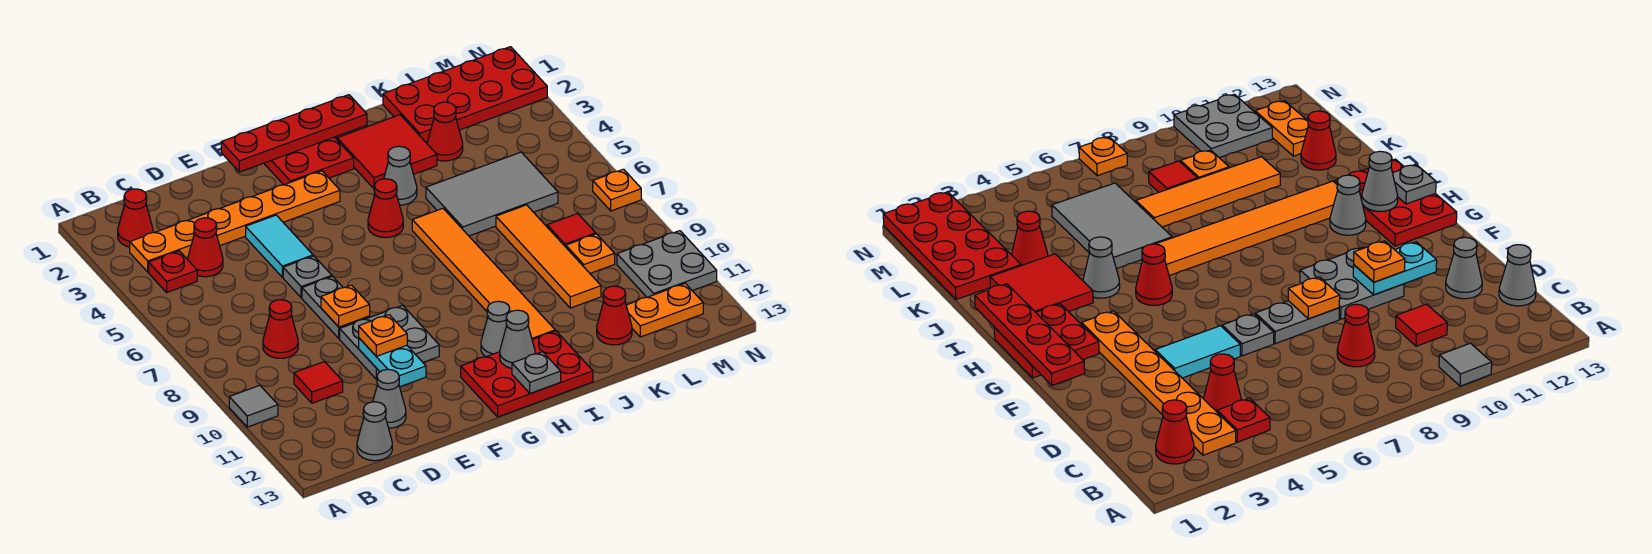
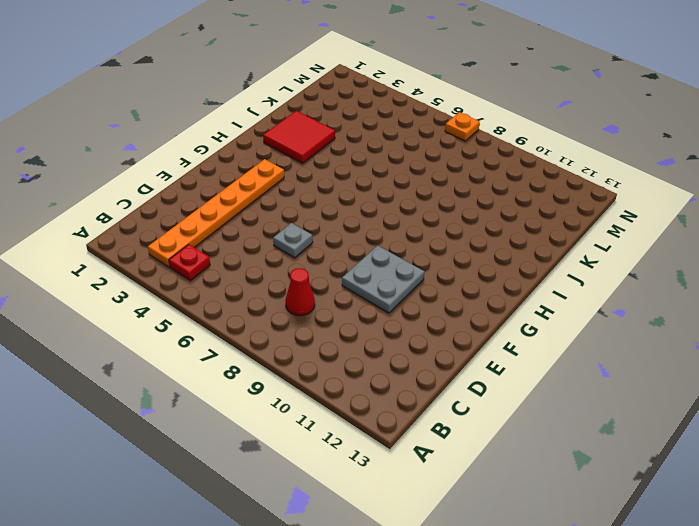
none -> grey tile A10 level 1
none -> red cone B2 level 1
none -> red cone C4 level 1
none -> red tile C10 level 1

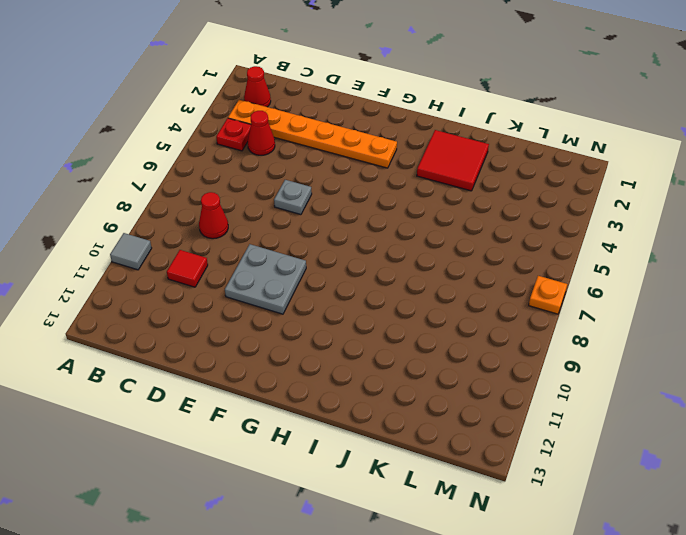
none -> grey cone C13 level 1
none -> grey cone D12 level 1
none -> cyan tile E4:E5 level 1
none -> grey plate E7:E8 level 1

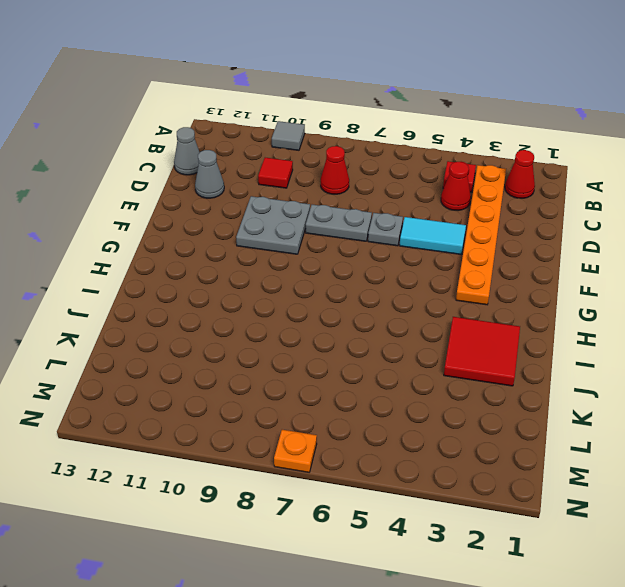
none -> red plate G1:H2 level 1
none -> red plate G12:I13 level 1
none -> red cone H5 level 1
none -> grey cone H11 level 1

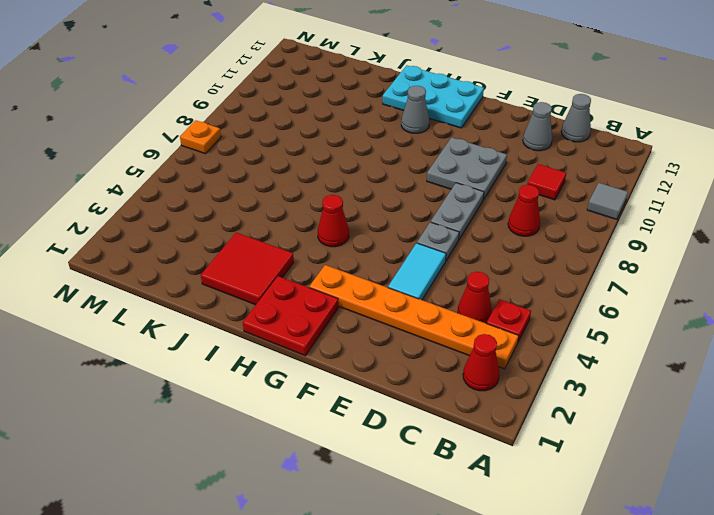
cyan plate G12:I13 level 1 -> red plate G12:I13 level 1
none -> grey cone I4 level 1
none -> orange tile I6:I11 level 1
none -> grey tile J5:L6 level 1
none -> red plate K1:N2 level 1

